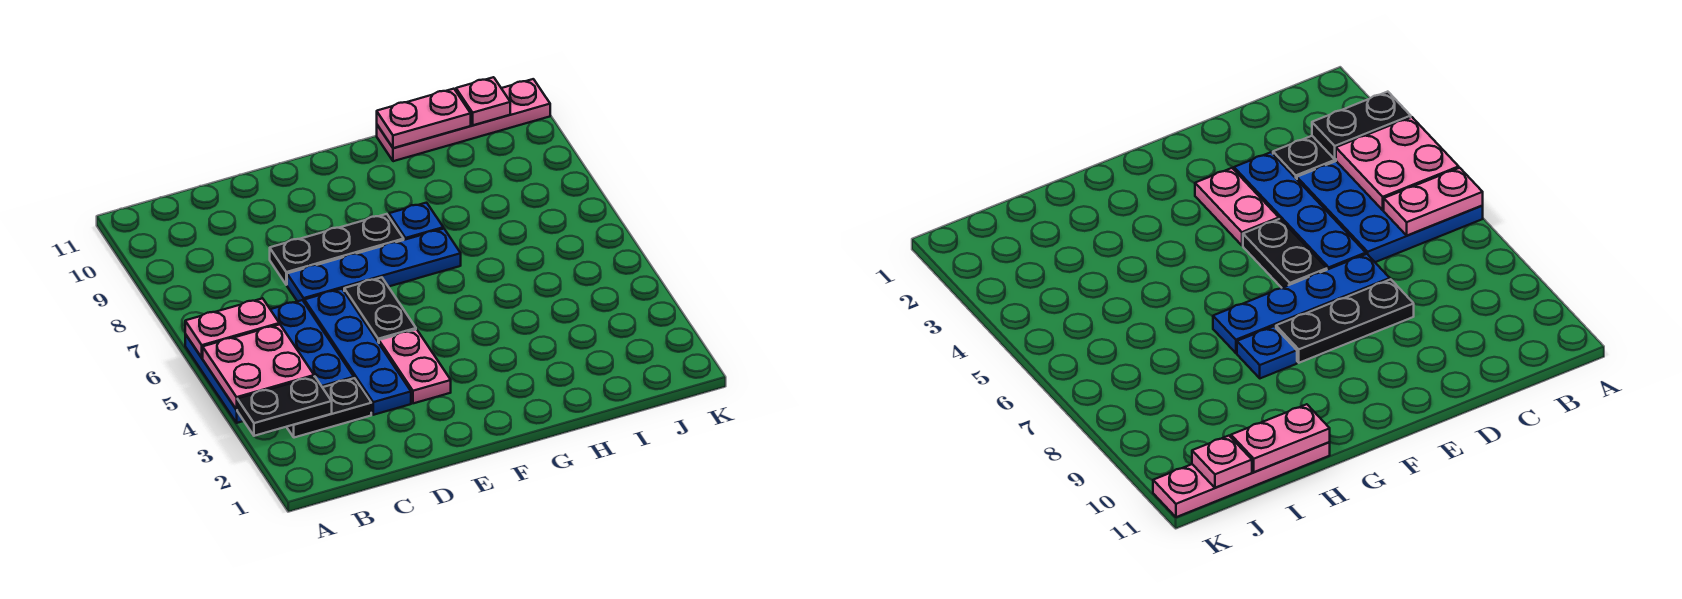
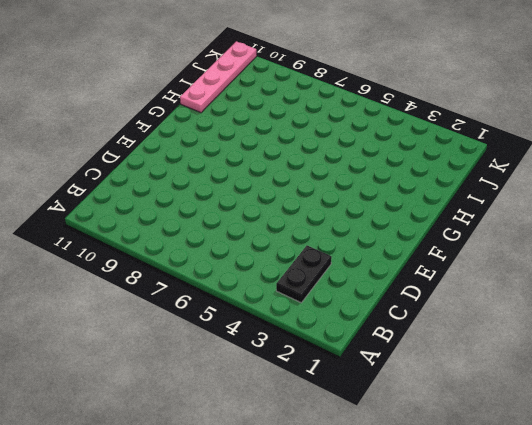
none -> blue plate A4:C6 level 1
none -> blue plate D3:D6 level 1
none -> blue plate D7:G7 level 1

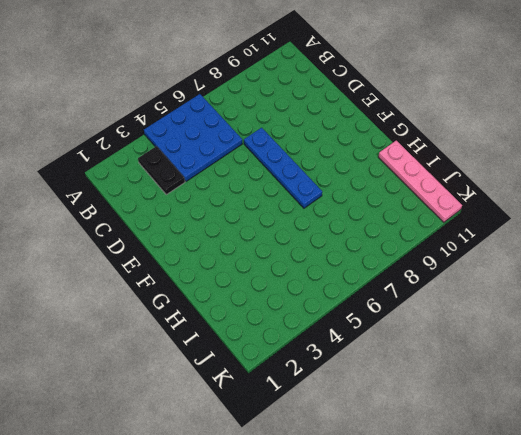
none -> blue plate D3:D6 level 1
none -> black plate D8:F8 level 1
none -> pink plate E3:E4 level 1

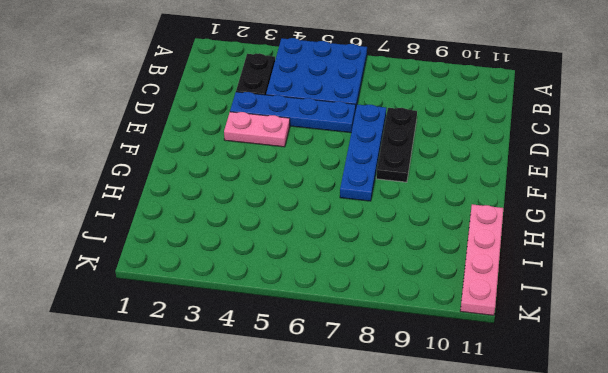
none -> black plate E5:E6 level 1
none -> blue plate G8 level 1
none -> black plate A3:B3 level 2

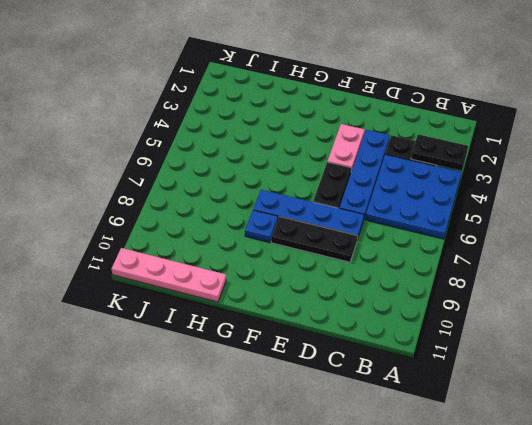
none -> pink plate A4:B5 level 2
none -> pink plate A6:B6 level 2
none -> pink plate H11:I11 level 2

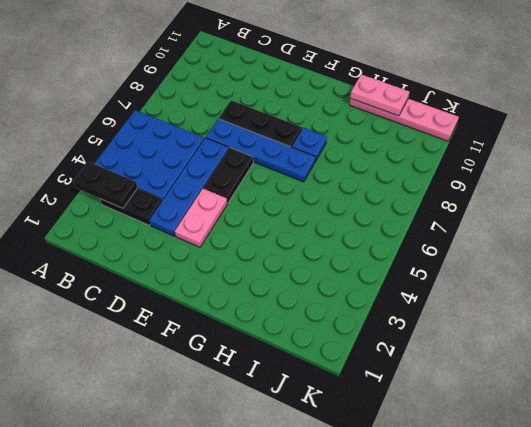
none -> pink plate A4:B5 level 2
none -> pink plate A6:B6 level 2
none -> pink plate J11 level 2

